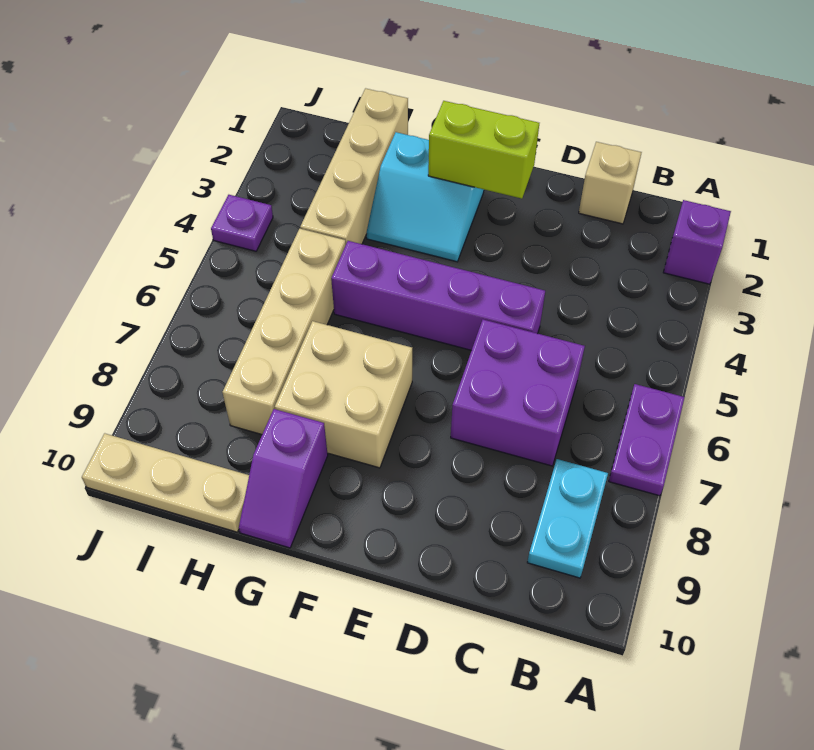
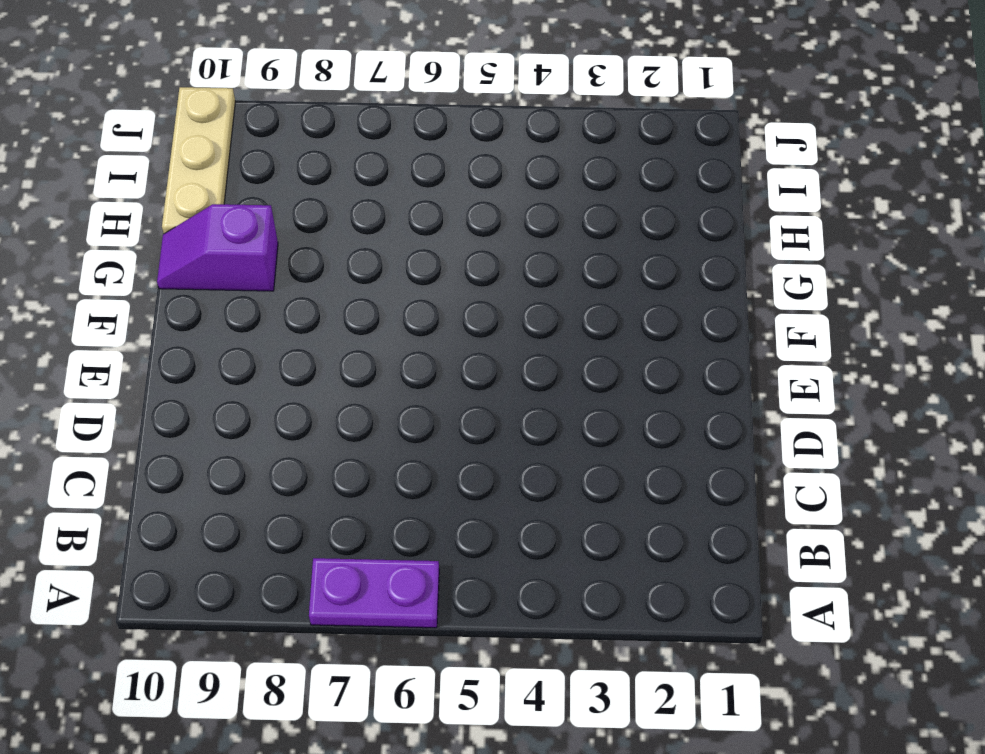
none -> purple brick A2 level 1
none -> cyan plate B8:B9 level 1
none -> tan brick C1 level 1

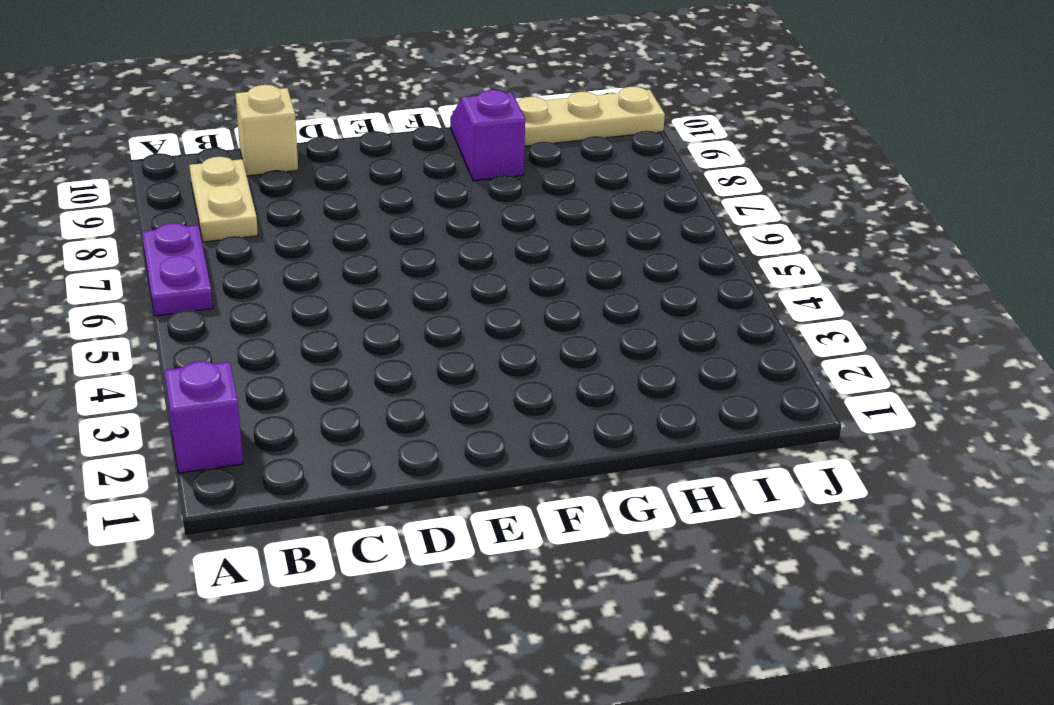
tan plate B8:B9 level 1 -> cyan plate B8:B9 level 1
tan brick C10 level 1 -> tan brick C1 level 1
none -> purple brick C6:D7 level 1
none -> purple brick D5:G5 level 1
none -> cyan slope F2:G3 level 1 top 2

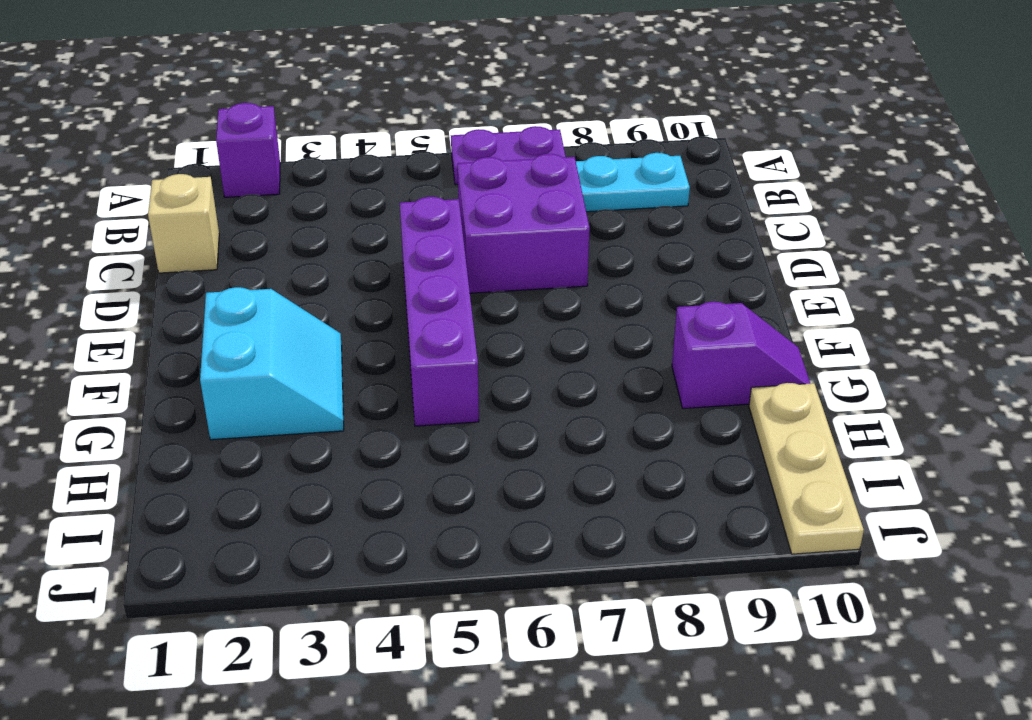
none -> tan brick F7:G8 level 1
none -> tan brick H1:H4 level 1
none -> tan brick H5:H8 level 1

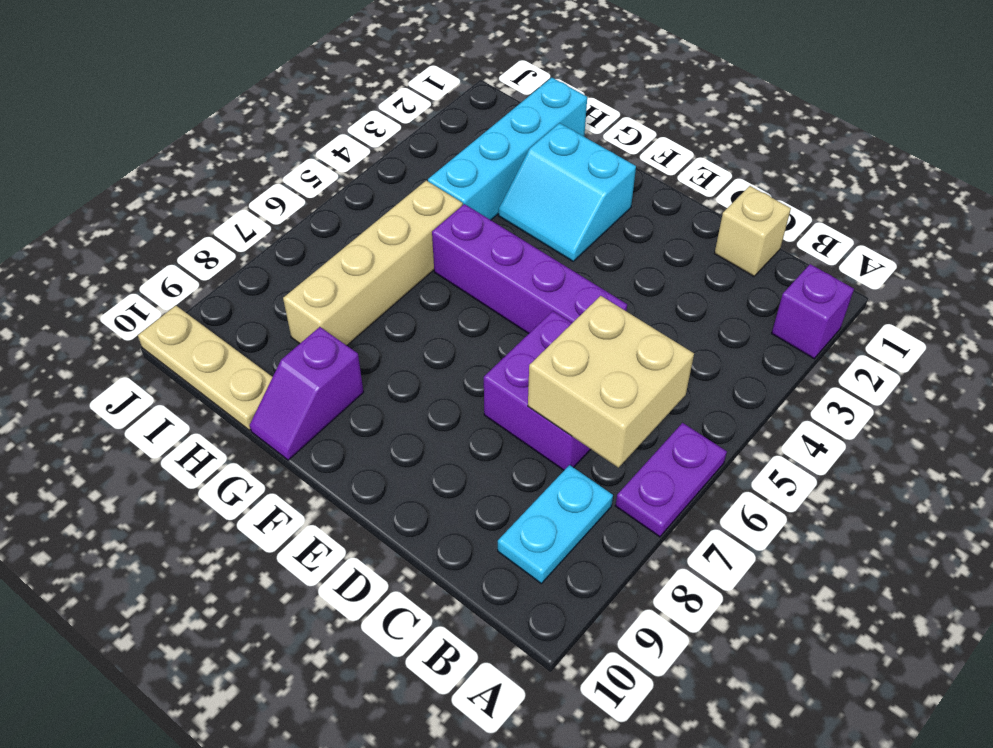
tan brick B6:C7 level 2 -> tan brick F7:G8 level 1
cyan brick H1:H4 level 1 -> tan brick H1:H4 level 1
none -> purple plate J4 level 1
none -> lime brick E2:F2 level 2

